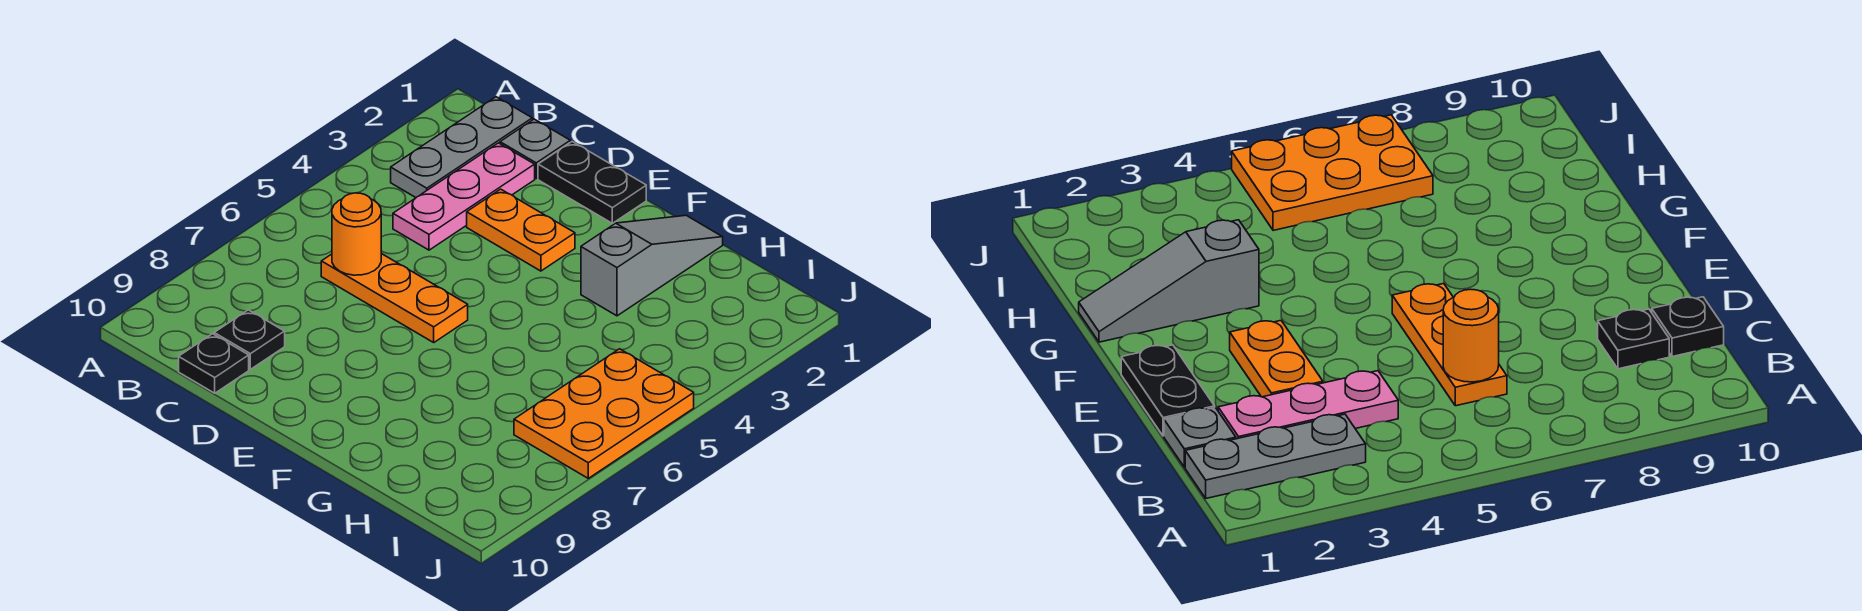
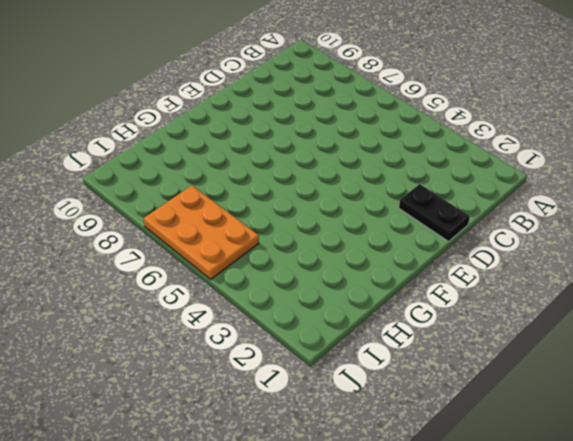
black plate D1:D2 level 1 -> black plate D1:E1 level 1
none -> grey plate B1:B3 level 1
none -> grey plate C1 level 1

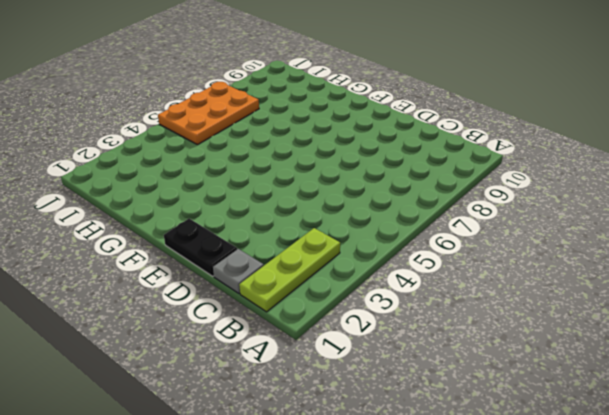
lime plate B1:B3 level 1 -> grey plate B1:B3 level 1
none -> pink plate C2:C4 level 1
none -> orange plate C6:E6 level 1

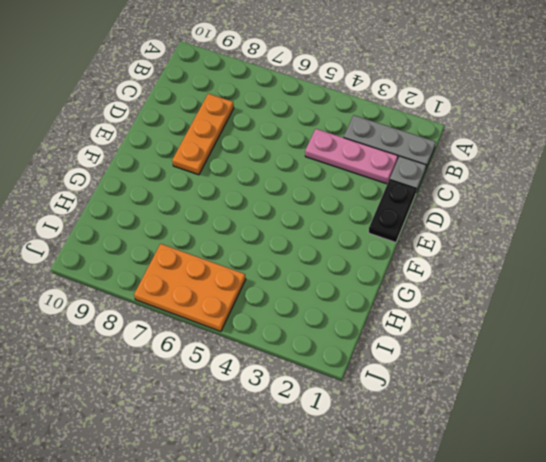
orange plate C8:E8 level 1 -> orange plate C6:E6 level 1
none -> black plate C9 level 1
none -> black plate C10 level 1

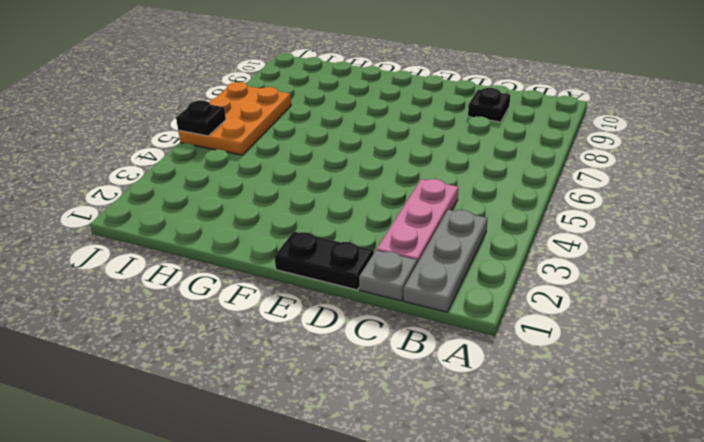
black plate J5 level 2 -> black plate C10 level 1
none -> orange plate C6:E6 level 1
none -> orange plate D3:E3 level 1

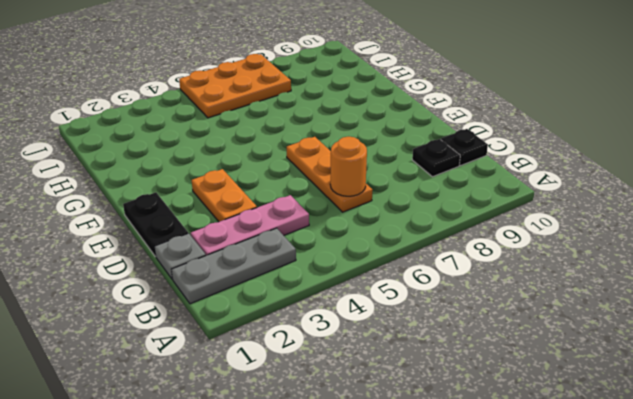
none -> grey slope G1:G3 level 1 top 3

